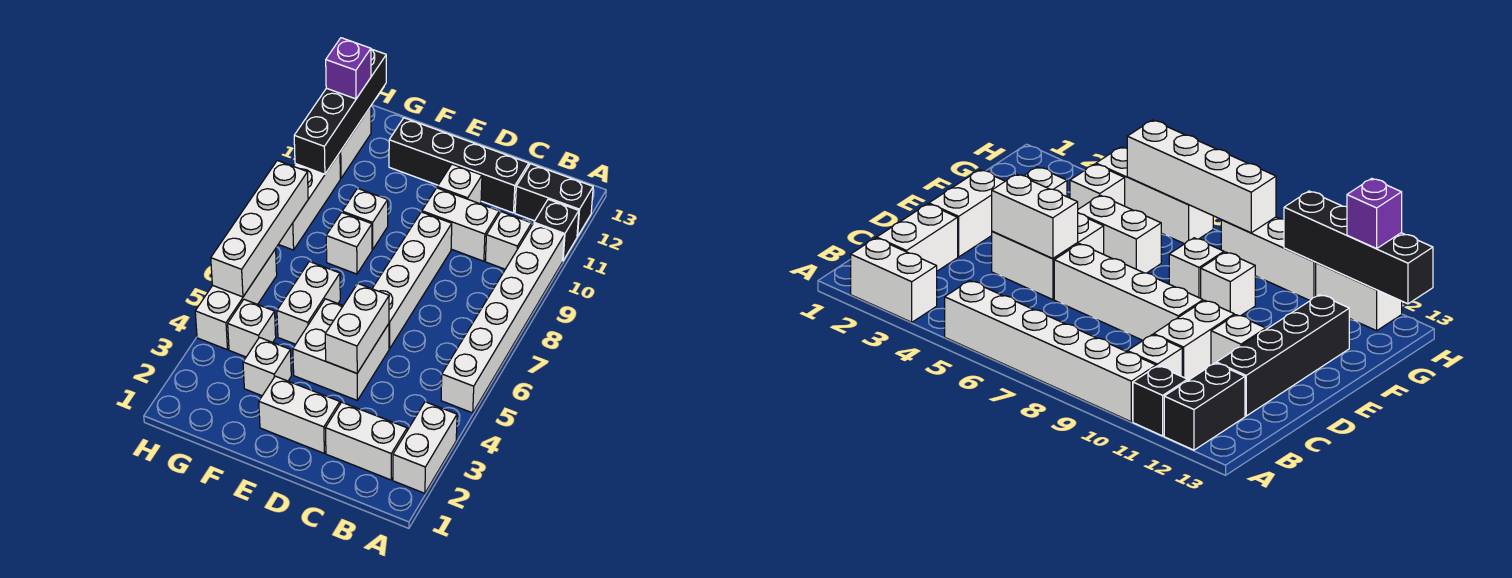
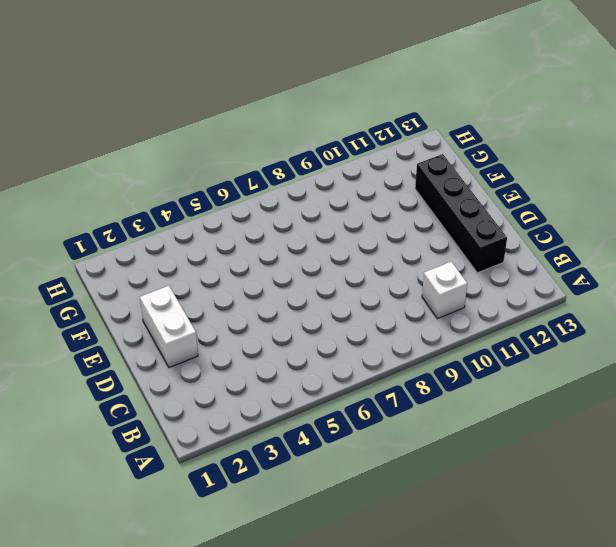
none -> white brick A2:A3 level 1
none -> white brick A5:A10 level 1
none -> black brick A11 level 1

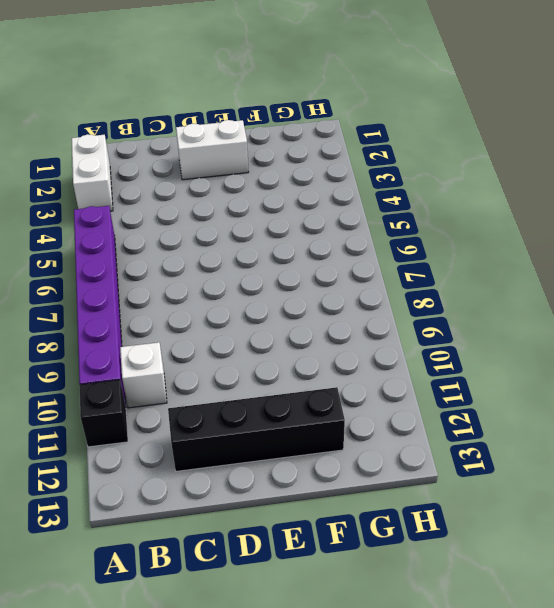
purple brick A5:A10 level 1 -> white brick A5:A10 level 1
none -> black brick A12:B12 level 1
none -> white brick B2:C2 level 1
none -> white brick C10:D10 level 1

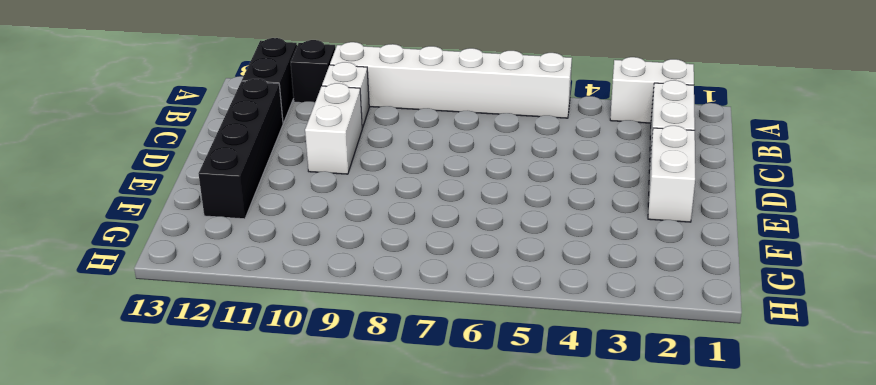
none -> white brick D4:E5 level 1
none -> white brick D6:D9 level 1
none -> white brick D11 level 1

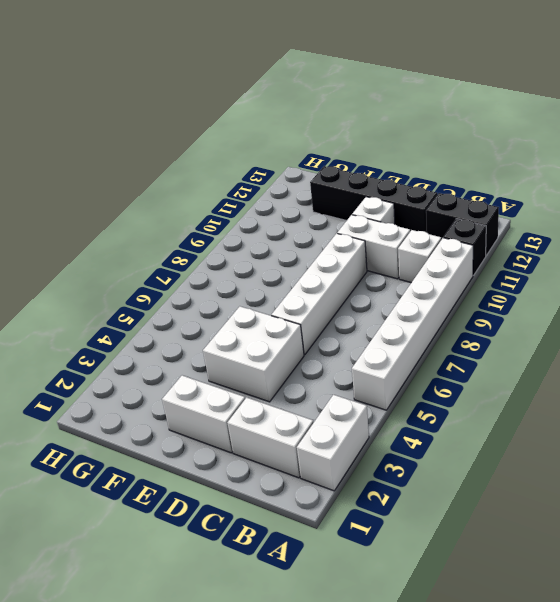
none -> white brick F3 level 1
none -> white brick F5:F6 level 1
none -> white brick F8 level 1

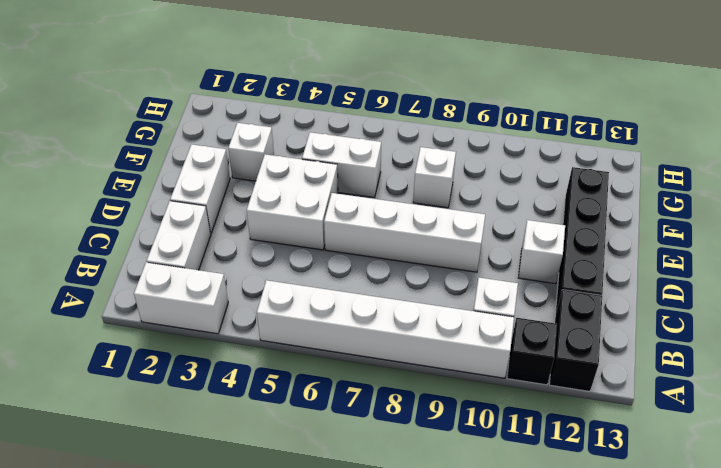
none -> white brick C10:D10 level 1
none -> white brick F9 level 1
none -> white brick G4 level 1

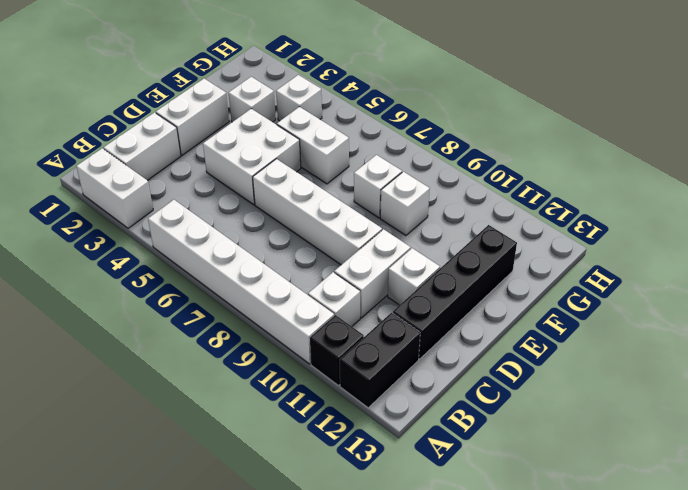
none -> white brick H4:H6 level 1
none -> white brick H8:H10 level 1
none -> white brick H11:H12 level 1

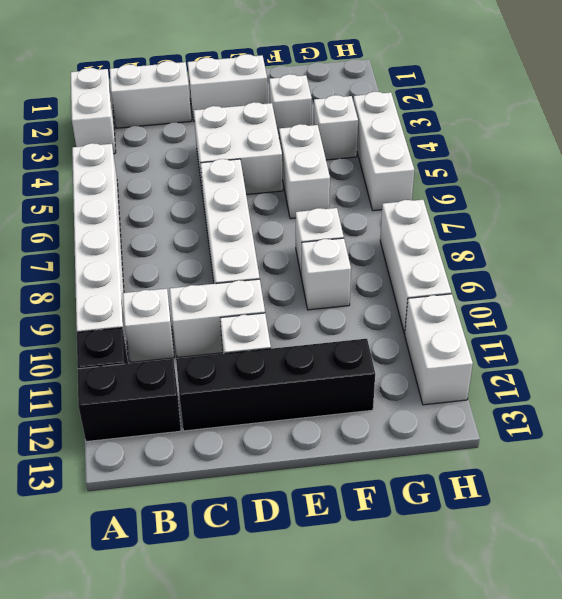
none -> white brick D4:D5 level 2
none -> white brick H5:H8 level 2
none -> black brick H10:H13 level 2

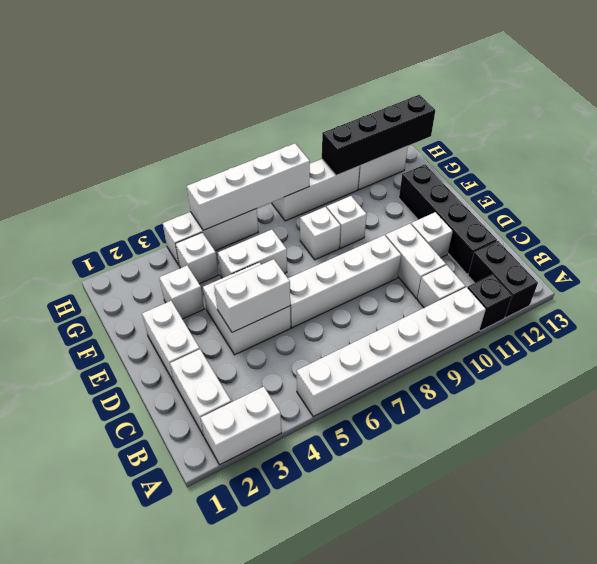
none -> purple brick H12 level 3

